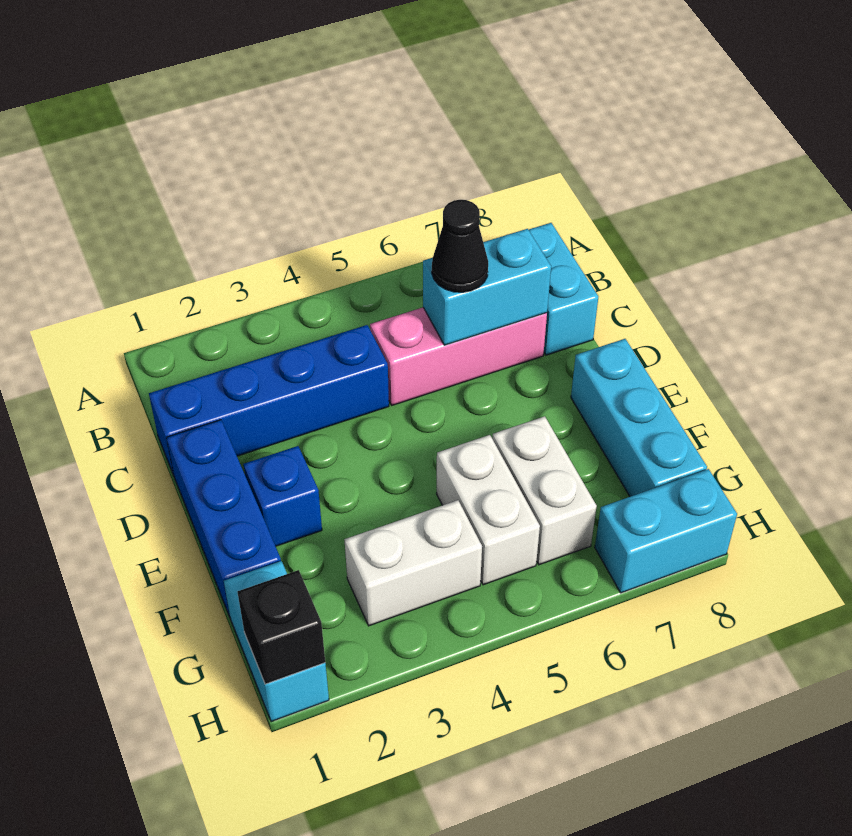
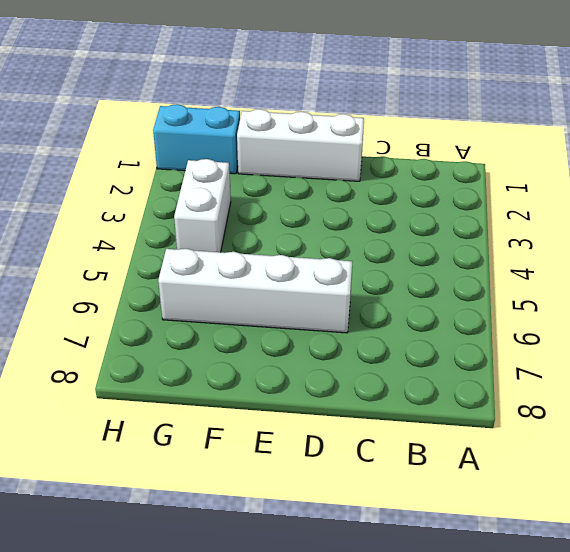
white brick D1:F1 level 1 -> blue brick D1:F1 level 1
white brick D6:G6 level 1 -> white brick F6:G6 level 1
none -> cyan brick B8:C8 level 1
none -> blue brick C1:C4 level 1
none -> pink brick C5:C7 level 1

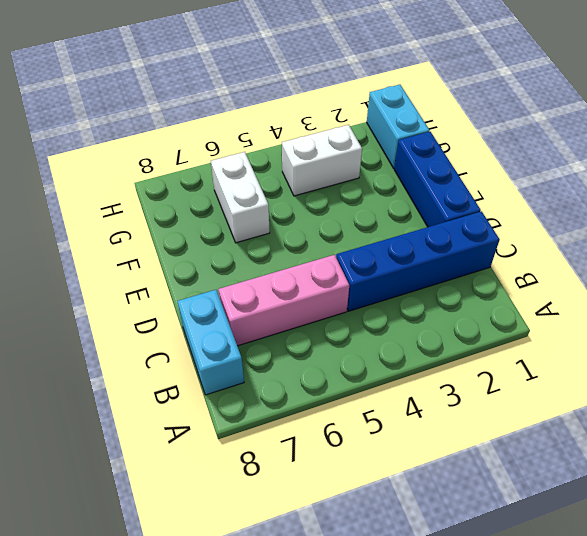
none -> blue brick E2 level 1
none -> cyan brick E8:G8 level 1
none -> white brick F5:G5 level 1

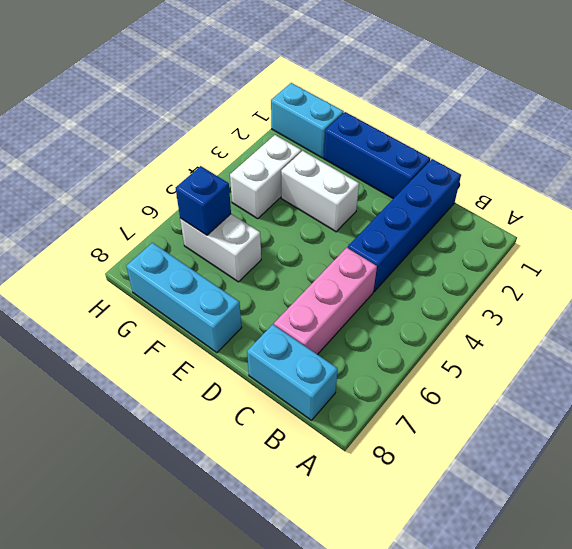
white brick E3:F3 level 1 -> white brick F5:G5 level 1
blue brick G6 level 2 -> blue brick E2 level 1
none -> cyan brick H7:H8 level 1
none -> cyan brick C6:C7 level 2
none -> black brick H1 level 2

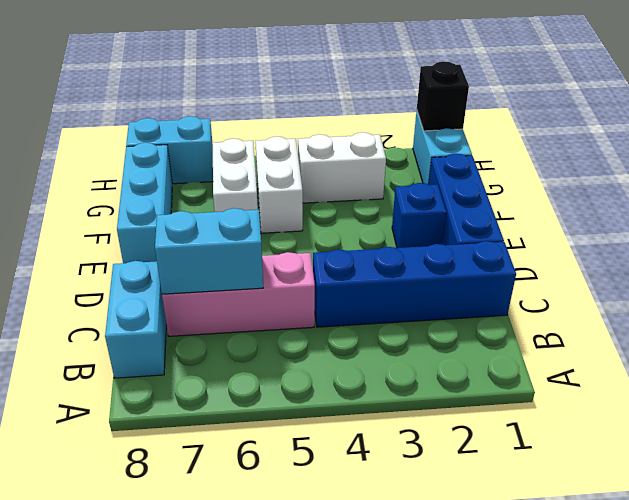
none -> black cone C6 level 3

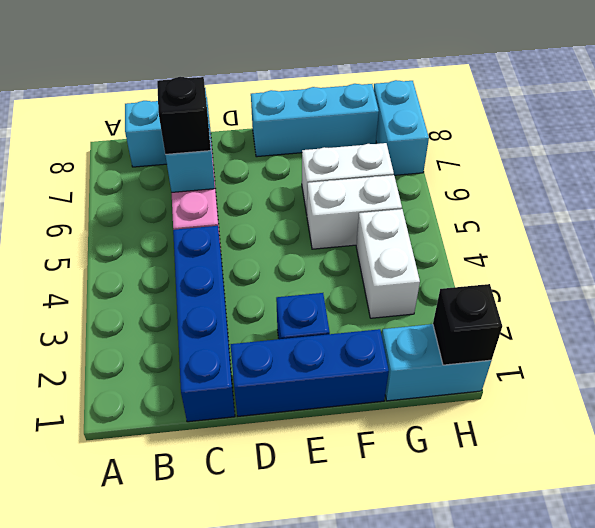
black brick C6 level 3 -> black cone C6 level 3

